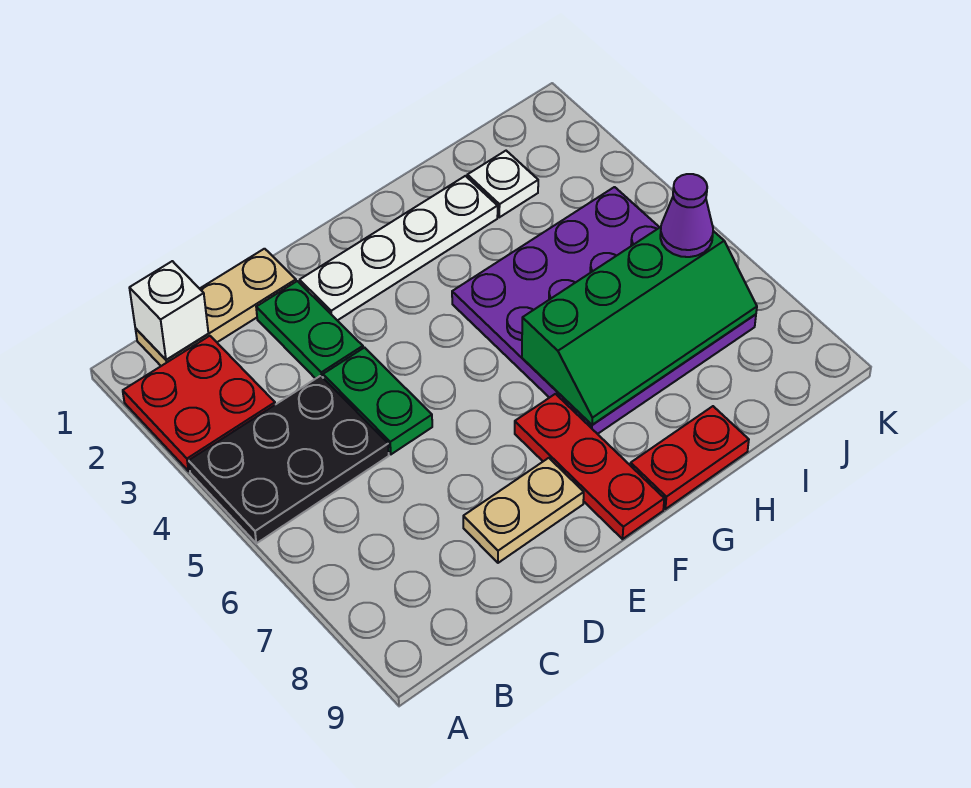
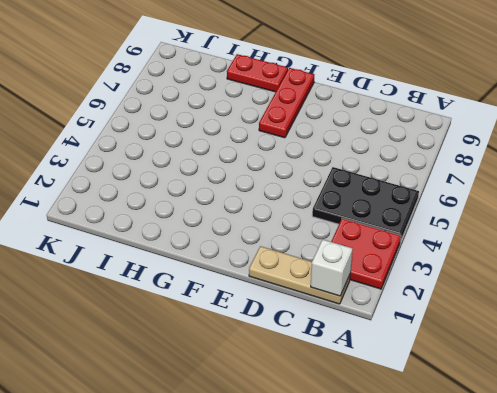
none -> green plate D2:D3 level 1
none -> green plate D4:D5 level 1
none -> tan plate D8:E8 level 1

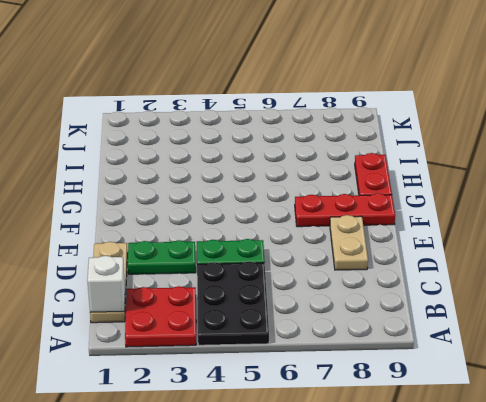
none -> white plate E2:H2 level 1
none -> purple plate G4:J7 level 1
none -> white plate I2 level 1

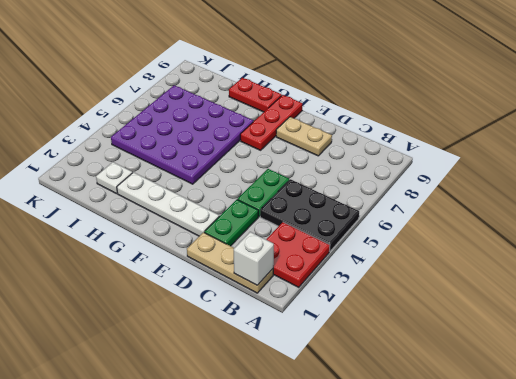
none -> green slope G6:J7 level 2 top 6
none -> purple cone J6 level 3

